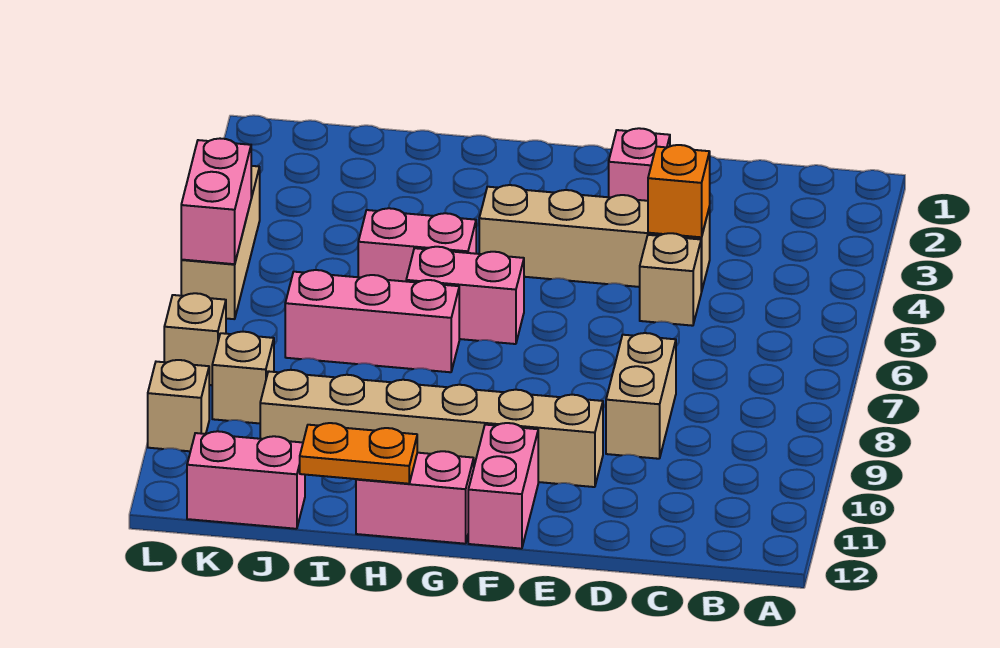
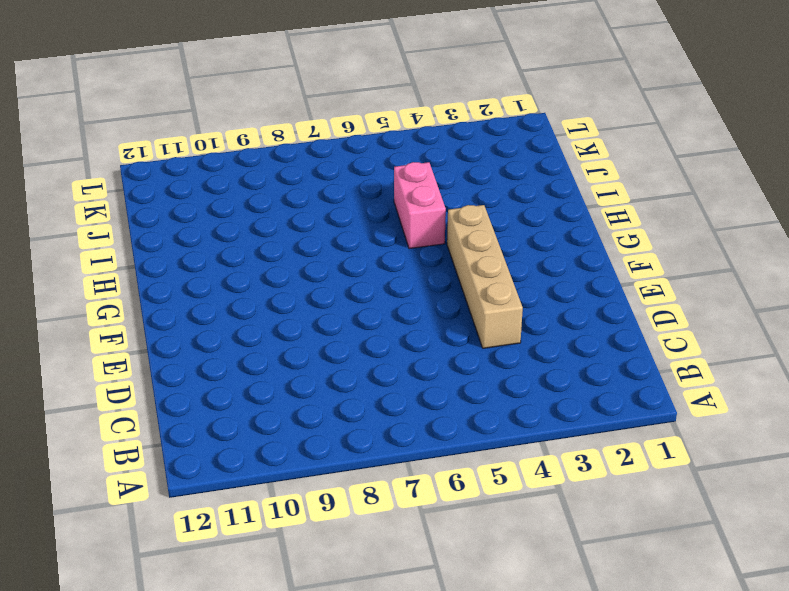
none -> tan brick D5 level 1
none -> tan brick D8:D9 level 1
none -> pink brick E2 level 1

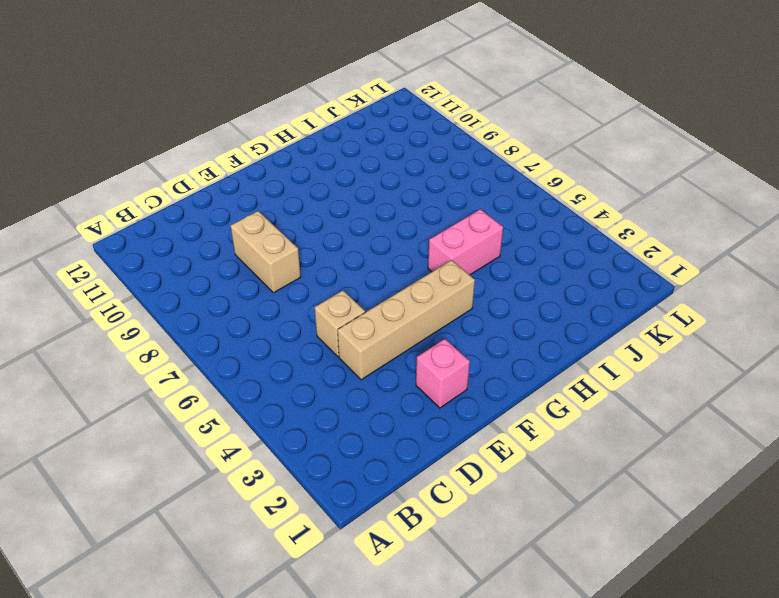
none -> tan brick E10:J10 level 1
none -> pink brick F11:F12 level 1
none -> pink brick G6:H6 level 1

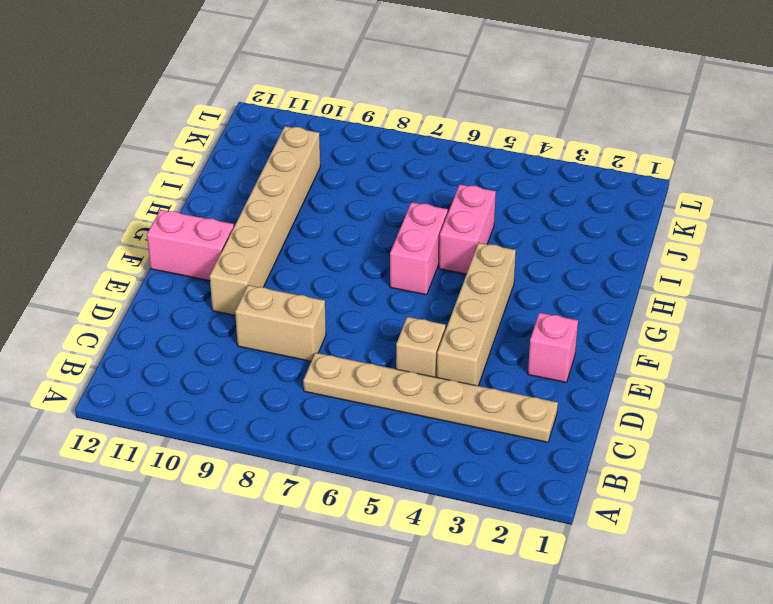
tan plate C2:C7 level 1 -> none
none -> pink brick G12:H12 level 1
none -> pink brick H7:J7 level 1
none -> pink brick J12:K12 level 1

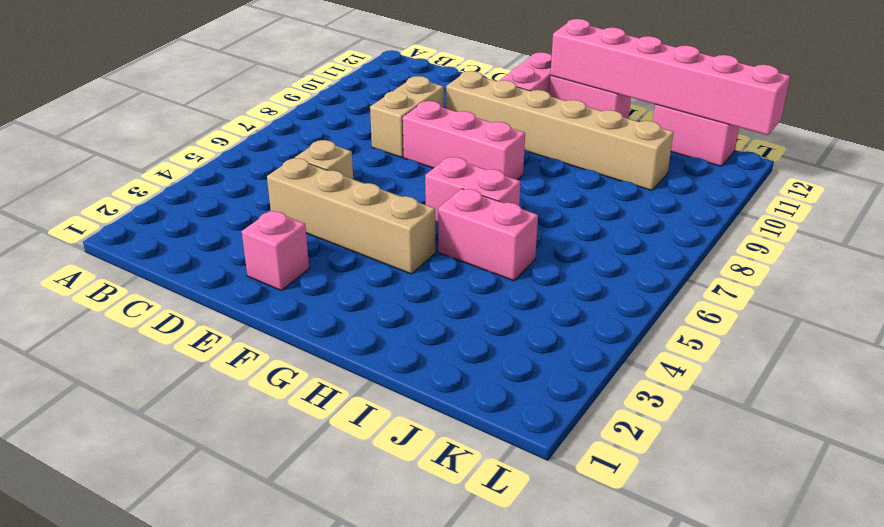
pink brick E8:G8 level 1 -> pink brick H7:J7 level 1
pink brick G12:L12 level 2 -> orange plate H12:I12 level 2
none -> tan brick K9 level 1
none -> tan brick L4:L6 level 1
none -> tan brick L8 level 1

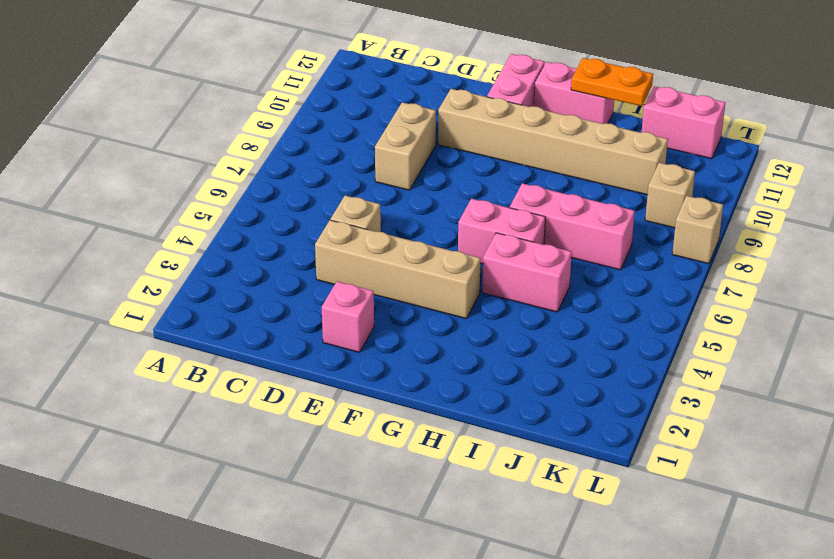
none -> tan brick L4:L6 level 1
none -> tan brick L10 level 1
none -> orange brick D4 level 2

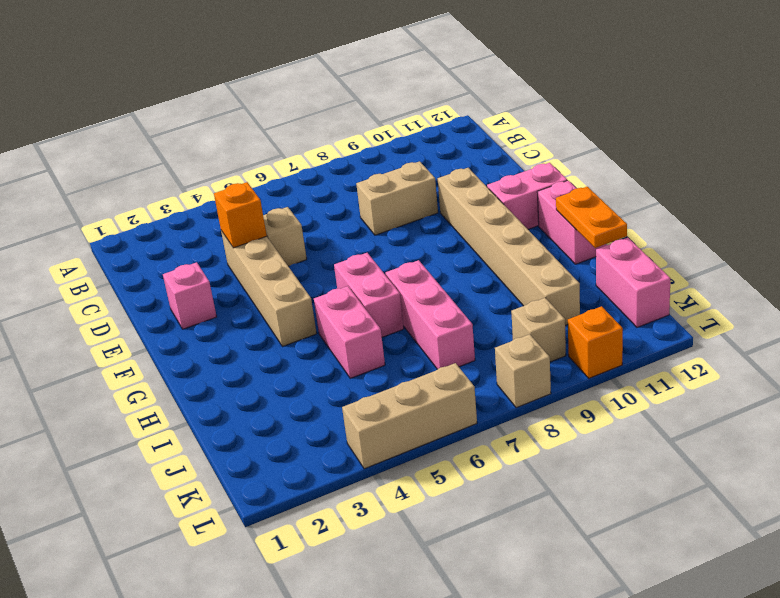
orange brick L10 level 1 -> tan brick L10 level 1
none -> pink brick L5:L6 level 2

